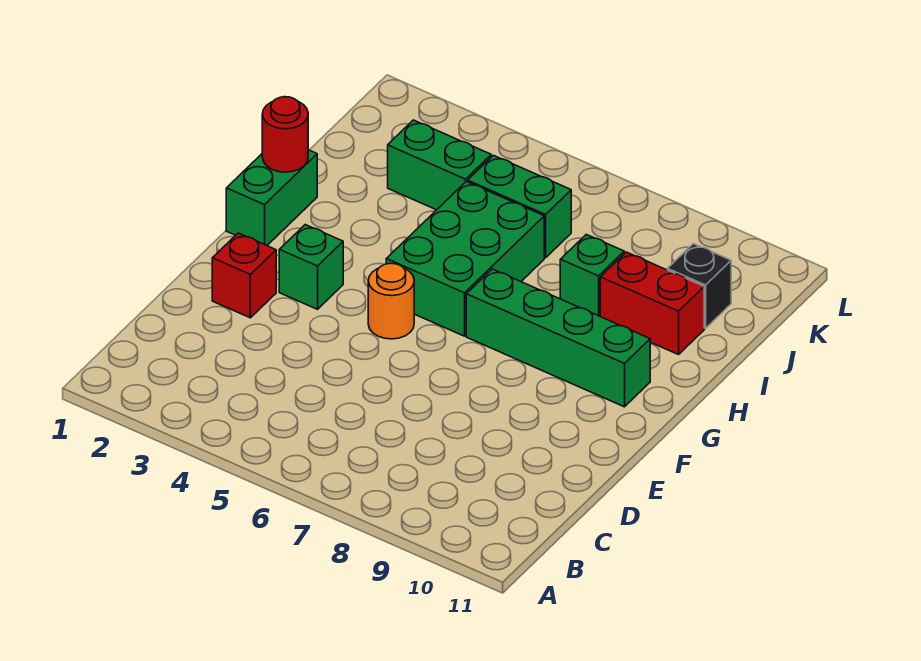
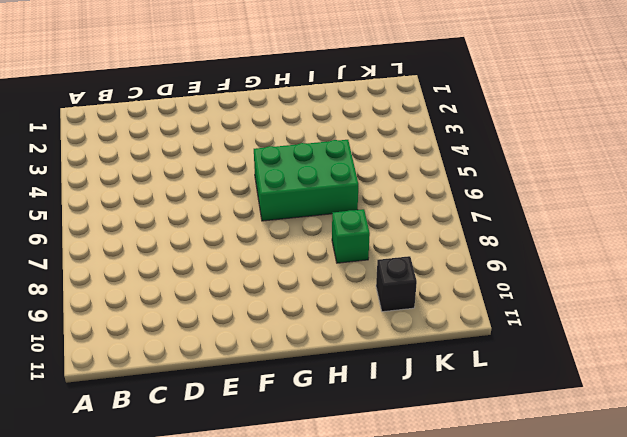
none -> red brick E2 level 1
none -> green brick F3 level 1
none -> orange round brick F5 level 1

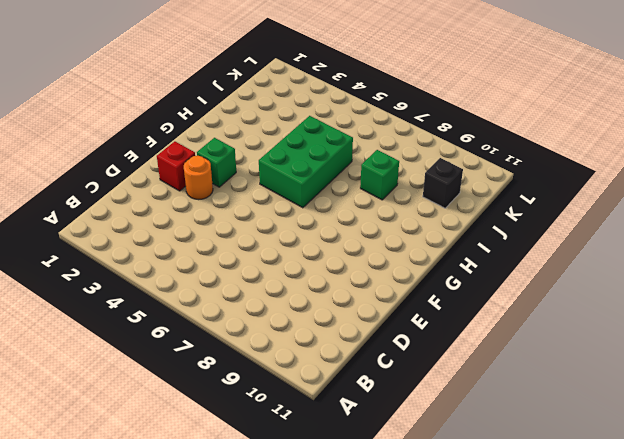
orange round brick E3 level 1 -> orange round brick F5 level 1
none -> green brick G1:H1 level 1
none -> green brick G7:G10 level 1
none -> red brick I9:I10 level 1

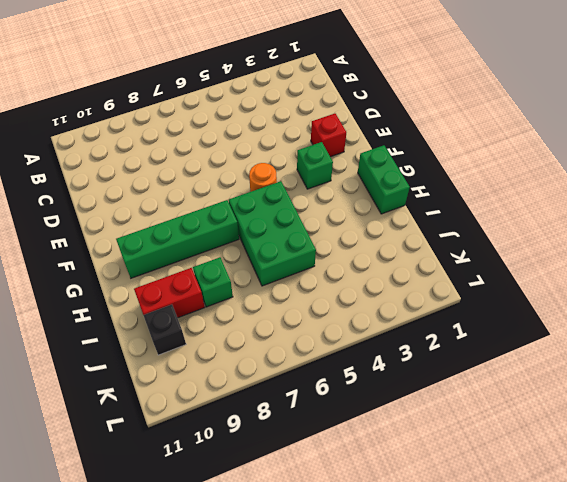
none -> green brick J3:J4 level 1
none -> green brick J5:J6 level 1
none -> red round brick H1 level 2

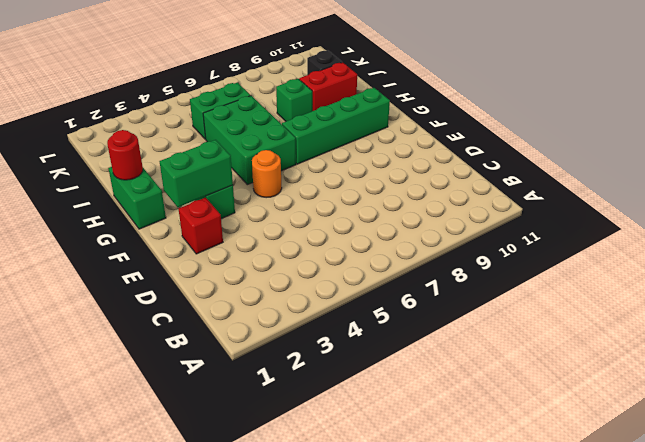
green brick F2:F3 level 2 -> green brick J3:J4 level 1

